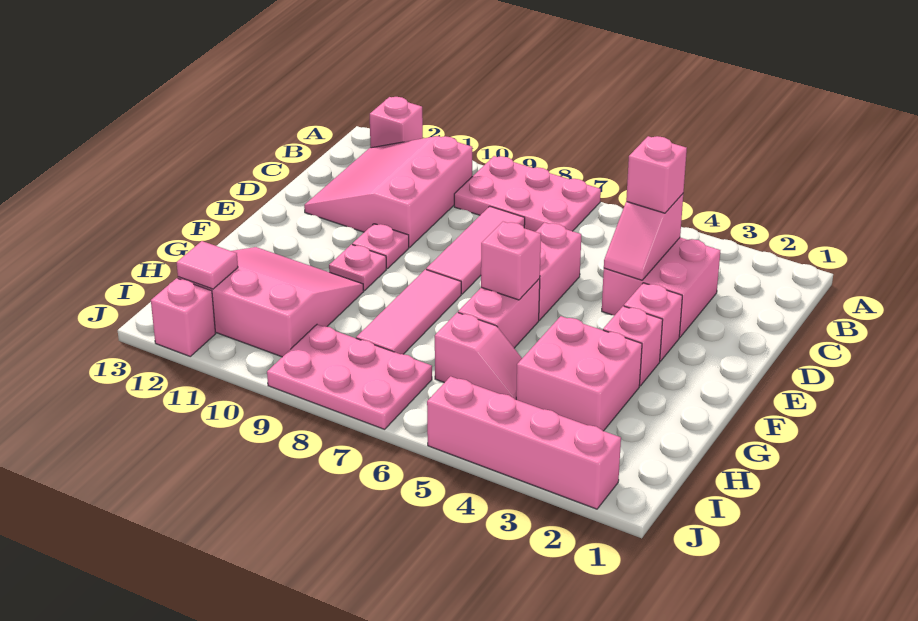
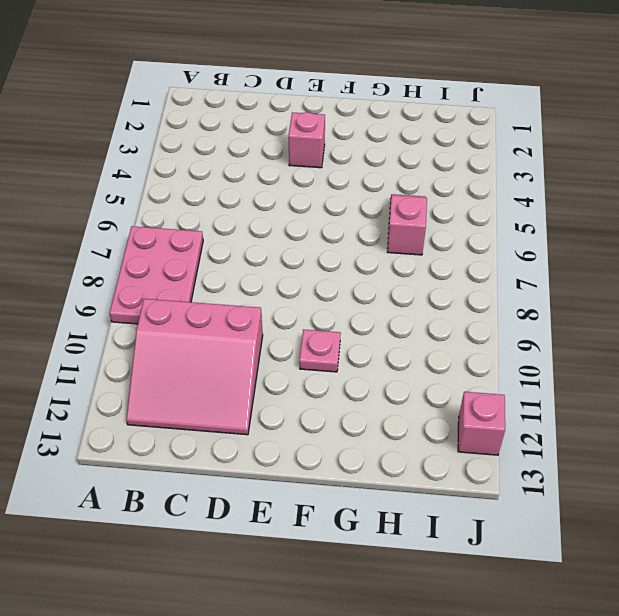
none -> pink brick A12 level 1
none -> pink brick C3:D4 level 1
none -> pink tile C8:E8 level 1

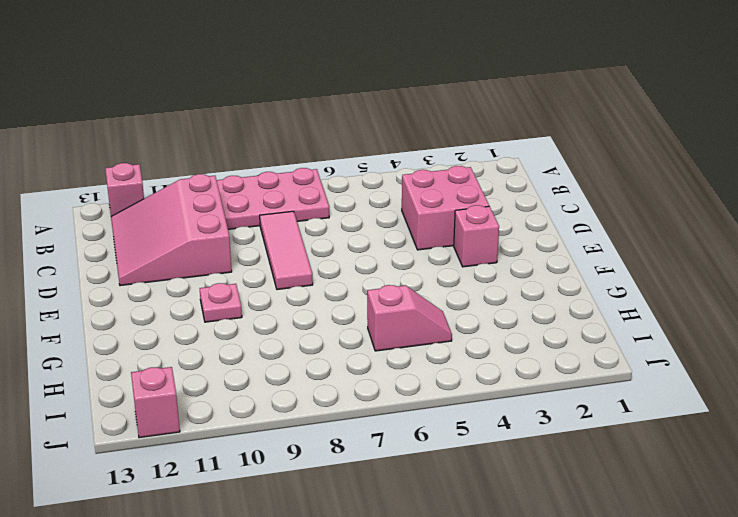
none -> pink brick D6:E6 level 1
none -> pink plate E10 level 1
none -> pink brick F3 level 1

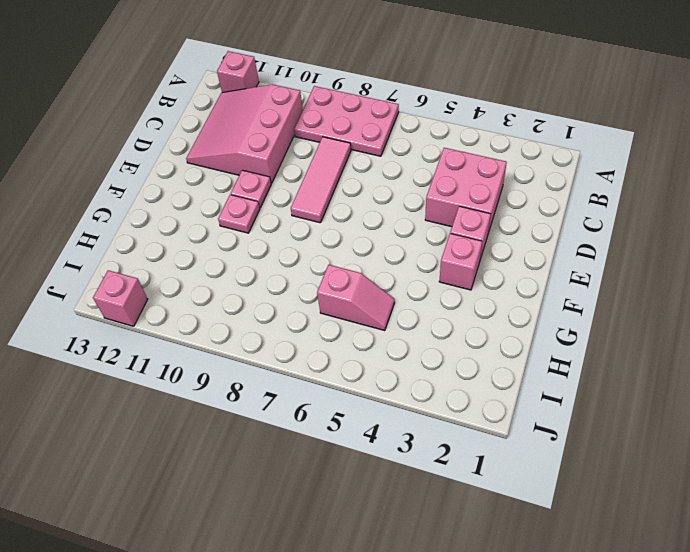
none -> pink brick D6:E6 level 1
none -> pink brick F6:G6 level 1
none -> pink tile F8:H8 level 1

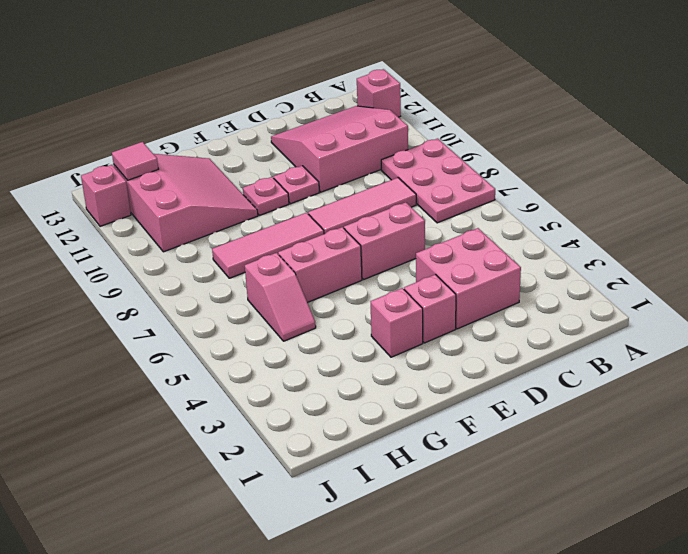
none -> pink brick G3:H4 level 1
none -> pink plate I7:J9 level 1
none -> pink brick J2:J5 level 1

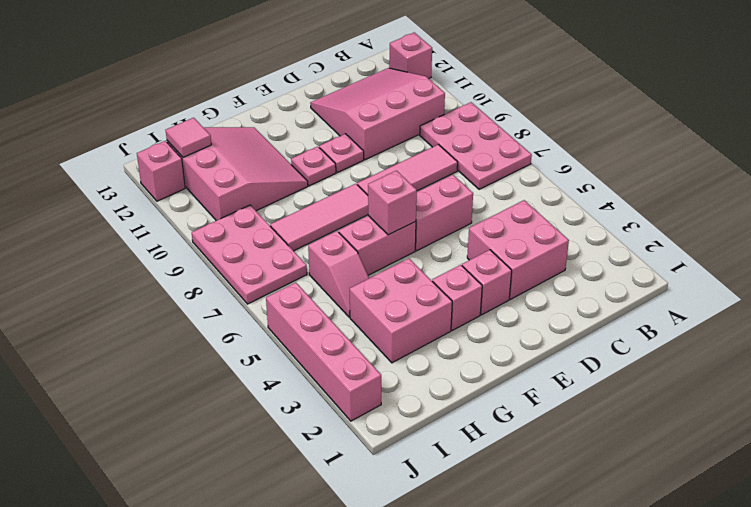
none -> pink slope C4:D4 level 2 top C
none -> pink brick C4 level 3

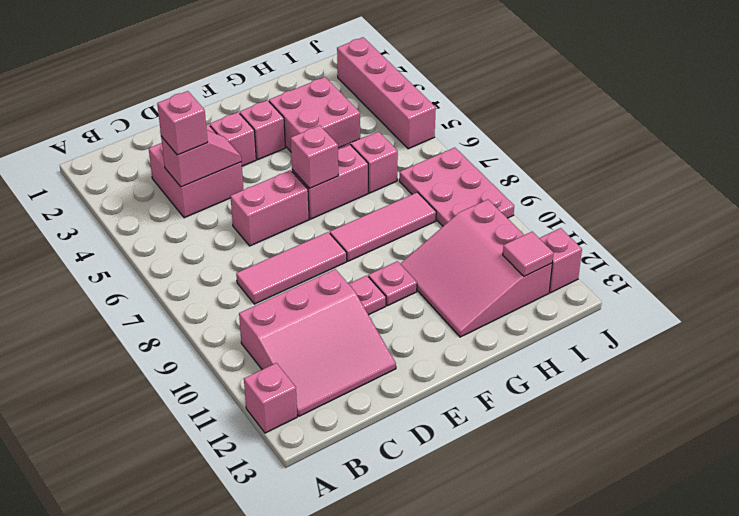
none -> pink plate A7:B9 level 1

